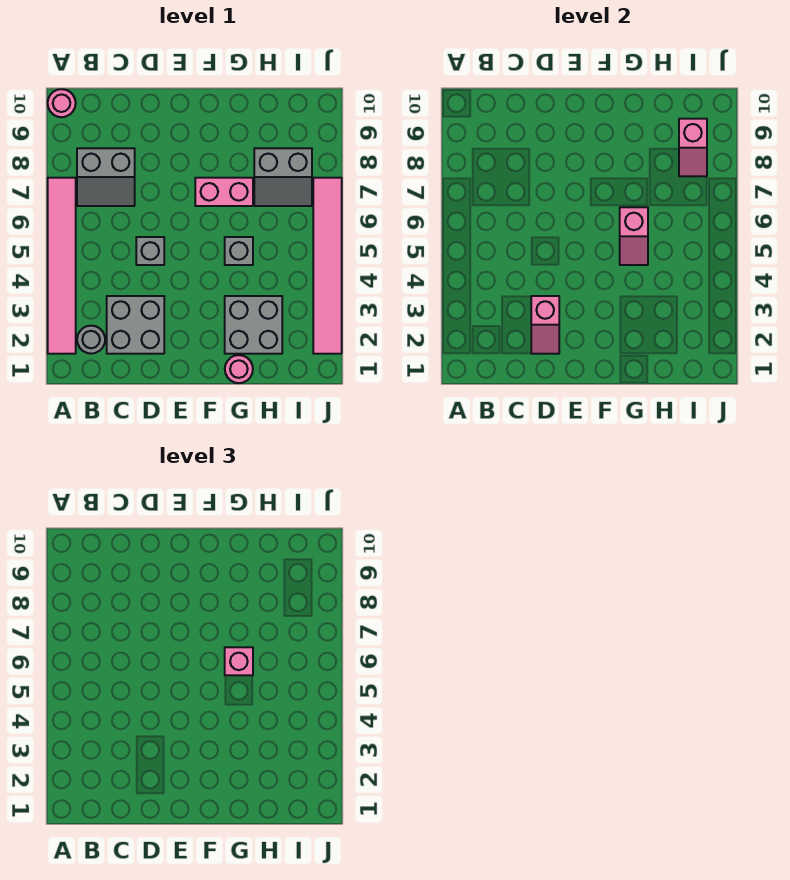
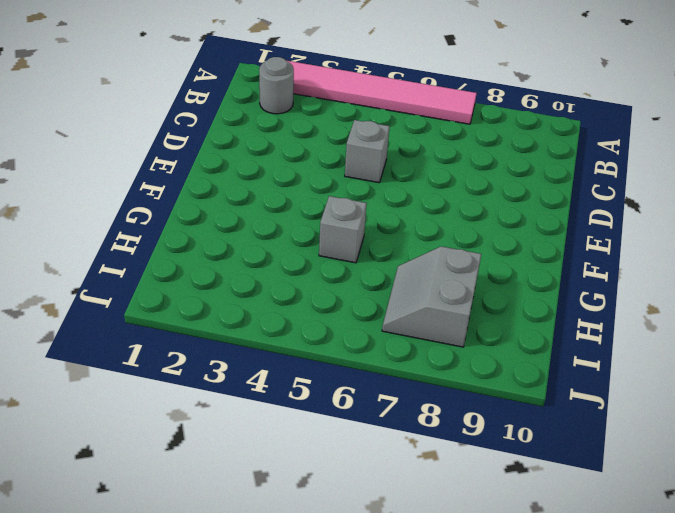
none -> pink round brick A10 level 1
none -> grey slope B7:C8 level 1 top 8
none -> grey brick C2:D3 level 1

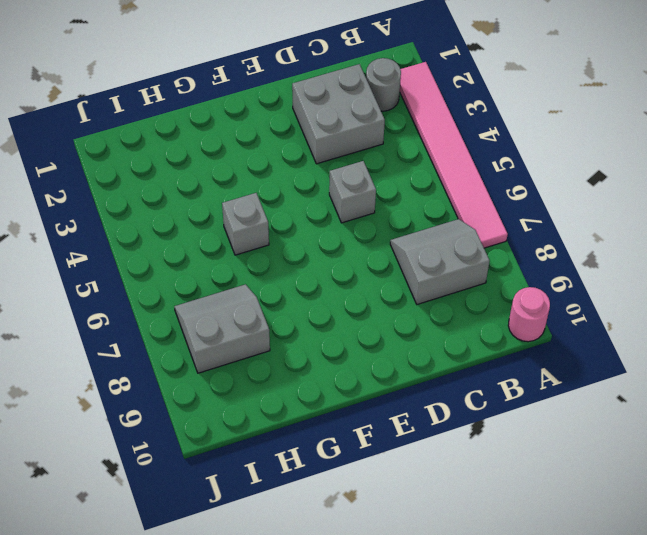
none -> pink brick F7:G7 level 1
none -> pink round brick G1 level 1
none -> grey brick G2:H3 level 1

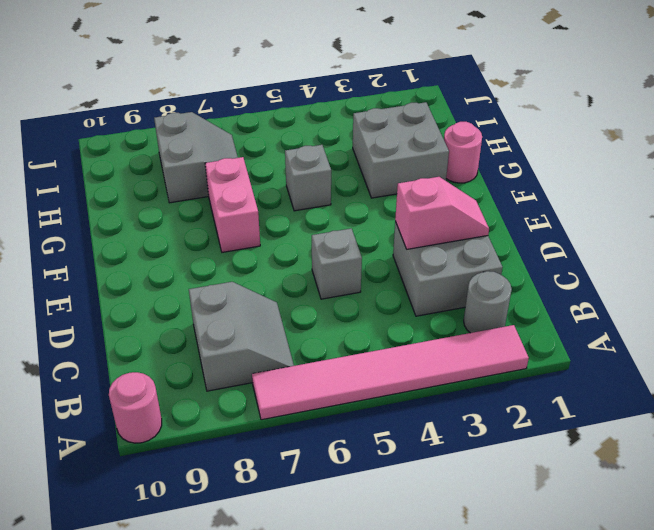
none -> pink tile J2:J7 level 1
none -> pink slope G5:G6 level 2 top 6
none -> pink slope I8:I9 level 2 top 9

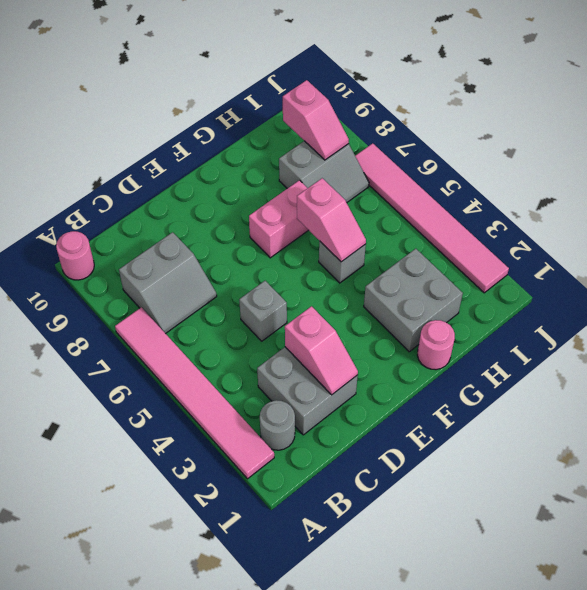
none -> pink brick G6 level 3

